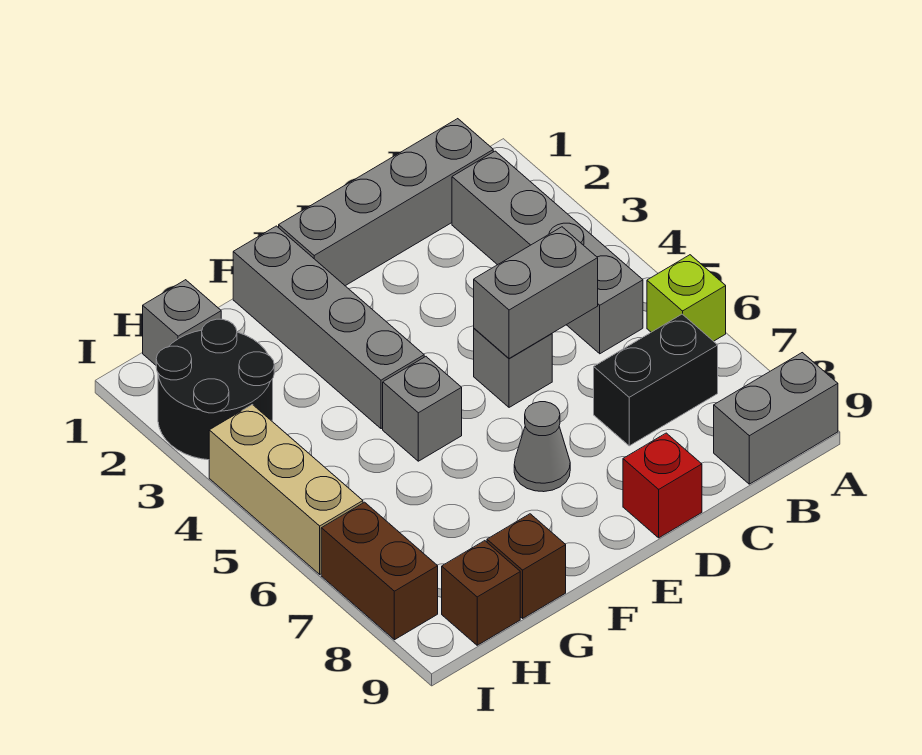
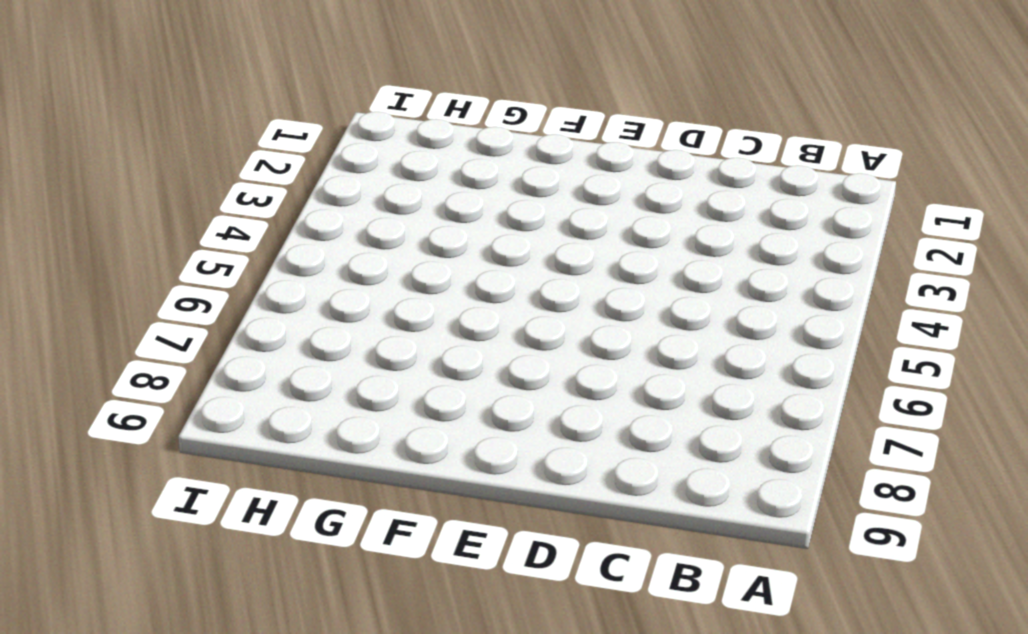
none -> lime brick A6 level 1
none -> grey brick A9:B9 level 1
none -> grey brick B1:E1 level 1

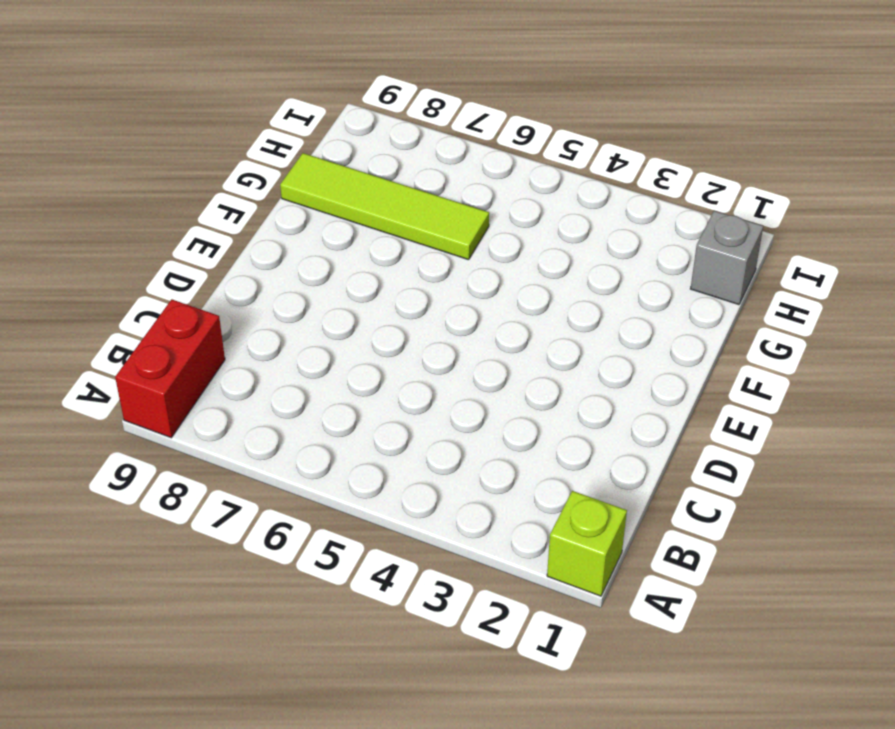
lime brick A1 level 1 -> lime brick A6 level 1
red brick A9:B9 level 1 -> grey brick A9:B9 level 1
lime tile G6:G9 level 1 -> brown brick G9 level 1
none -> grey brick B1:E1 level 1
none -> grey brick B2:B5 level 1
none -> black brick B7:C7 level 1

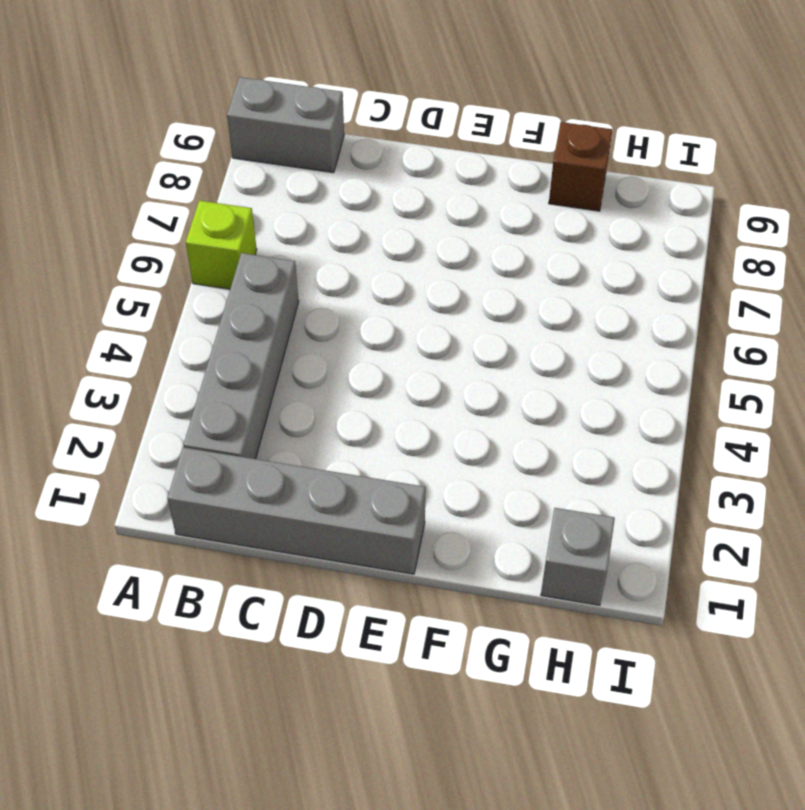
none -> black brick B7:C7 level 1
none -> grey brick D5 level 1
none -> red brick D9 level 1

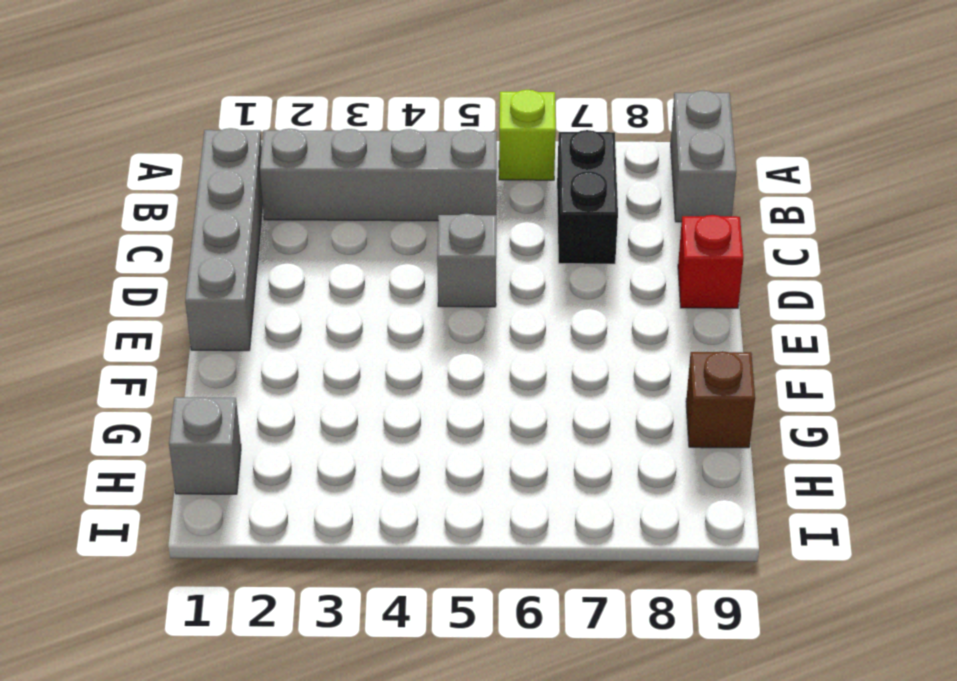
none -> grey cone E7 level 1
none -> grey brick F1:F4 level 1
none -> grey brick F5 level 1

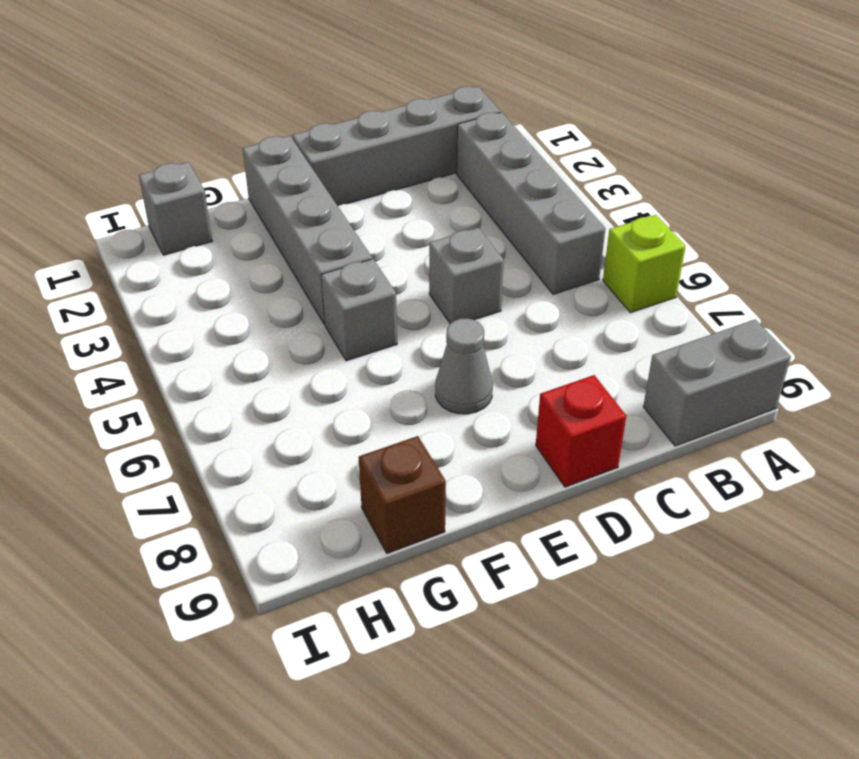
none -> black brick B7:C7 level 1
none -> black round brick H2:I3 level 1
none -> brown brick H9 level 1

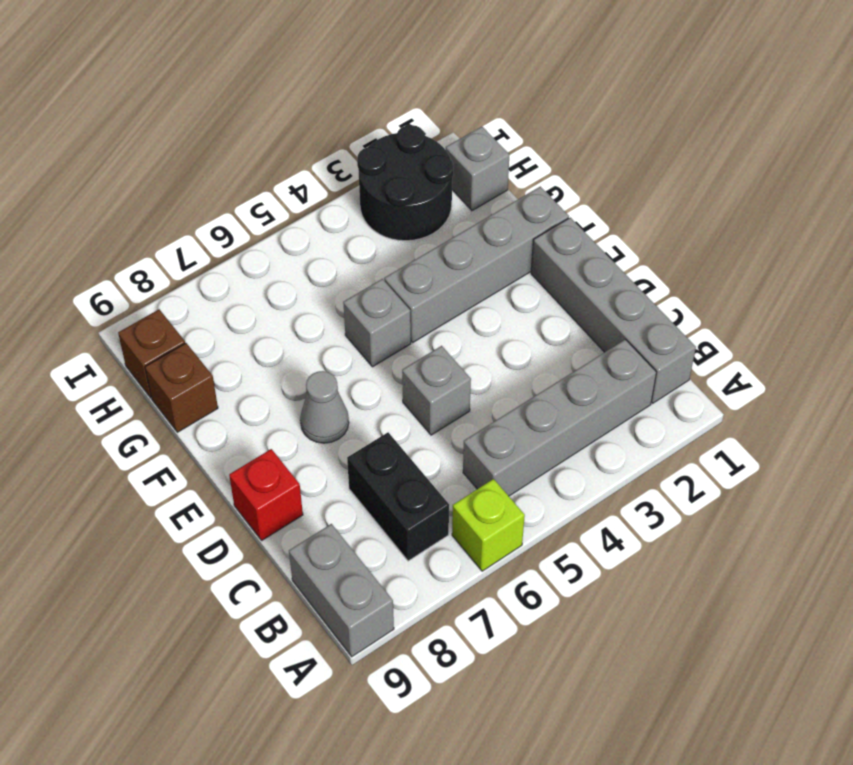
none -> tan brick I4:I6 level 1
none -> brown brick I7:I8 level 1
none -> grey brick C5:D5 level 2

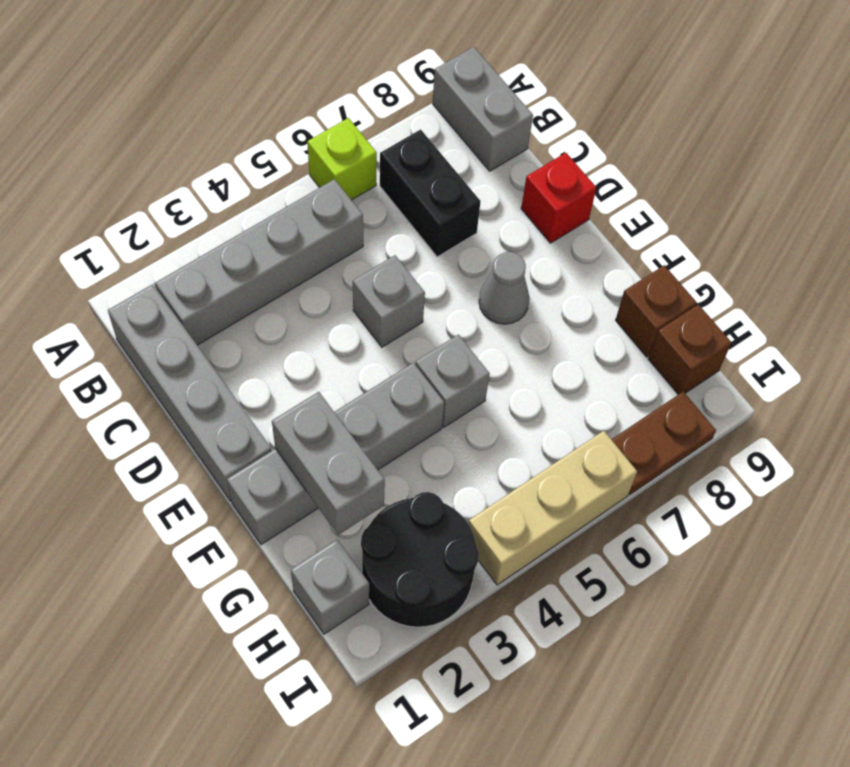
grey brick F2:G2 level 2 -> grey brick C5:D5 level 2
brown plate I7:I8 level 1 -> brown brick I7:I8 level 1

